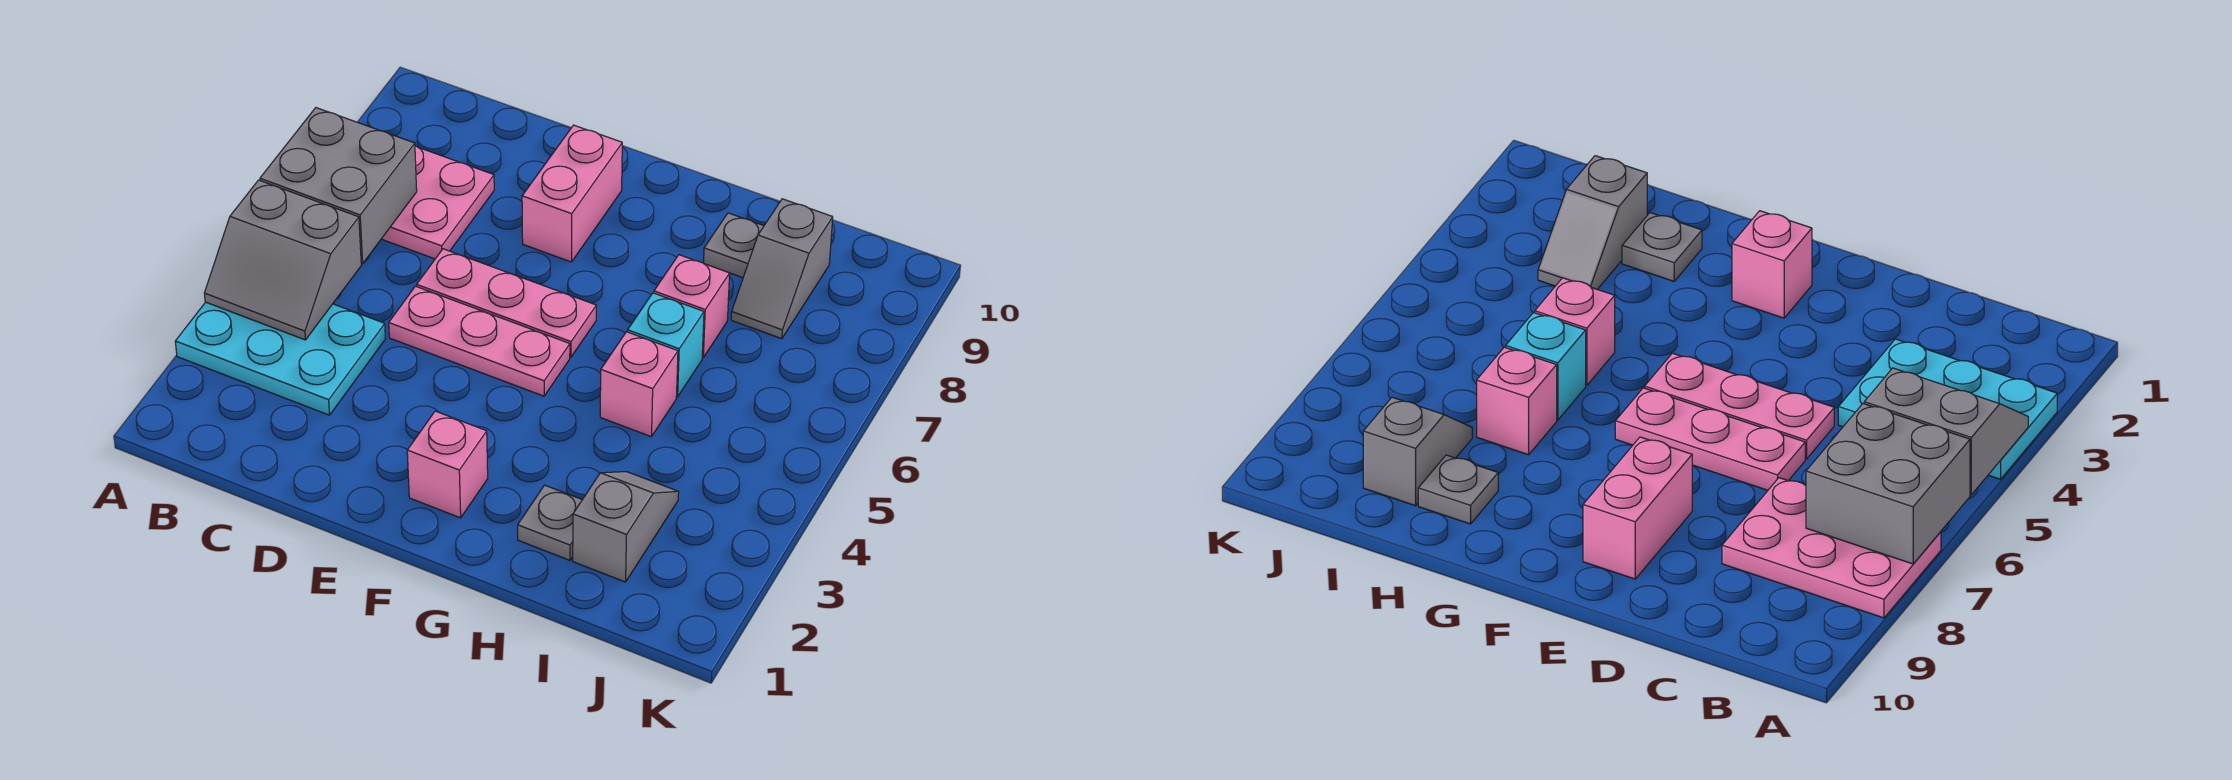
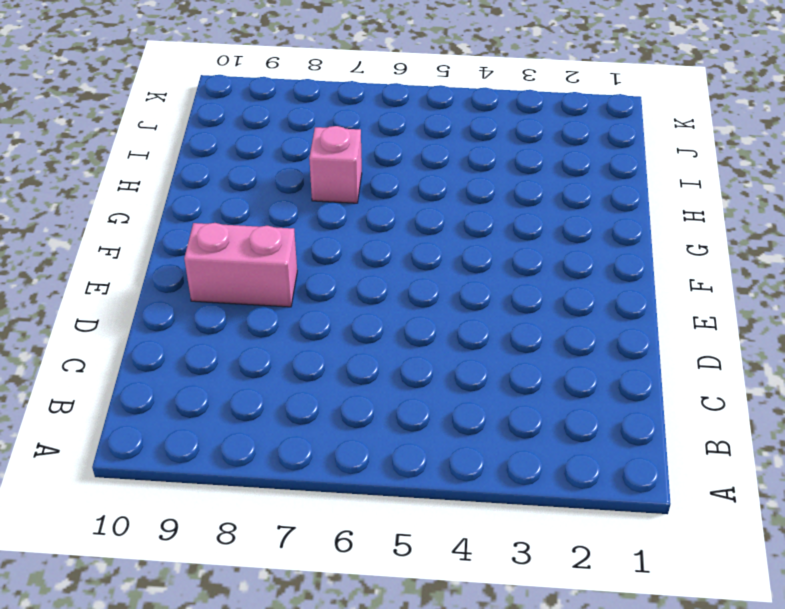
none -> cyan plate A3:C4 level 1
none -> pink plate A7:C8 level 1
none -> pink plate D5:F5 level 1

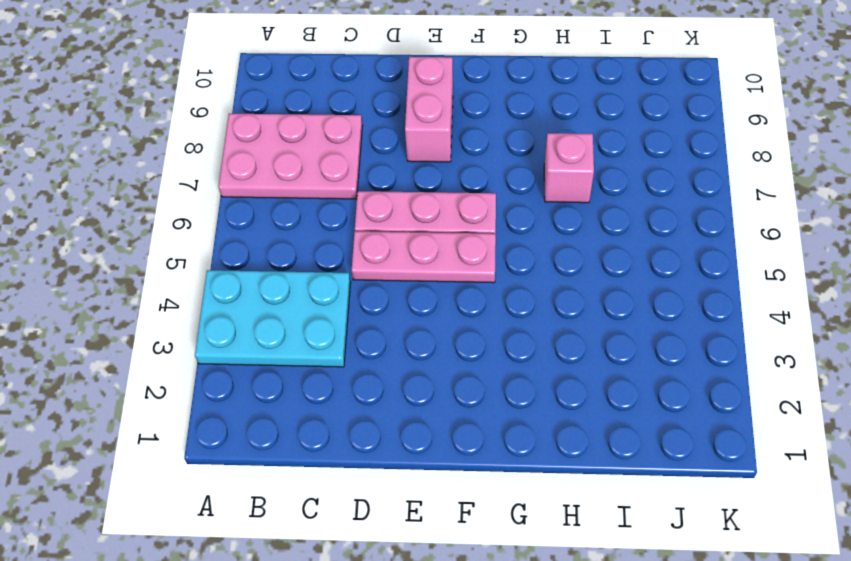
none -> pink brick F2 level 1
none -> grey plate H2 level 1
none -> pink brick H5 level 1

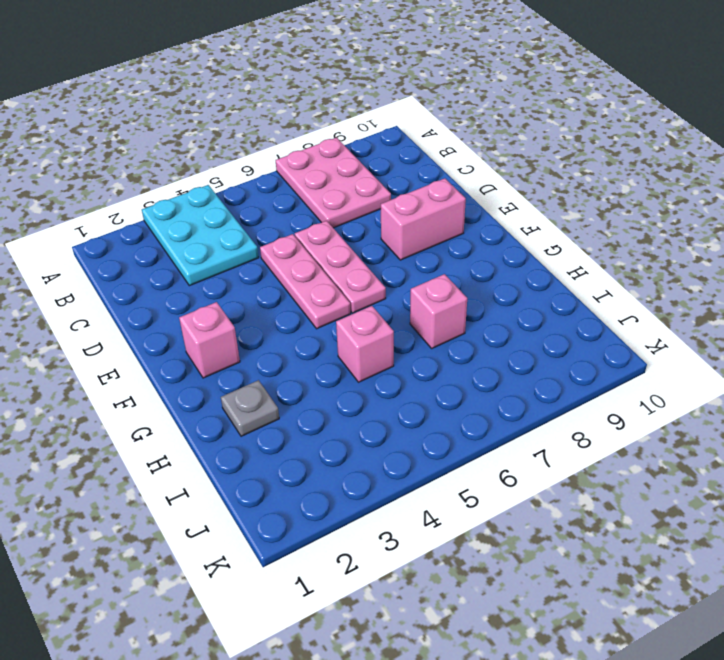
none -> cyan brick H6 level 1
none -> grey plate H9 level 1
none -> grey slope I2:I3 level 1 top 2

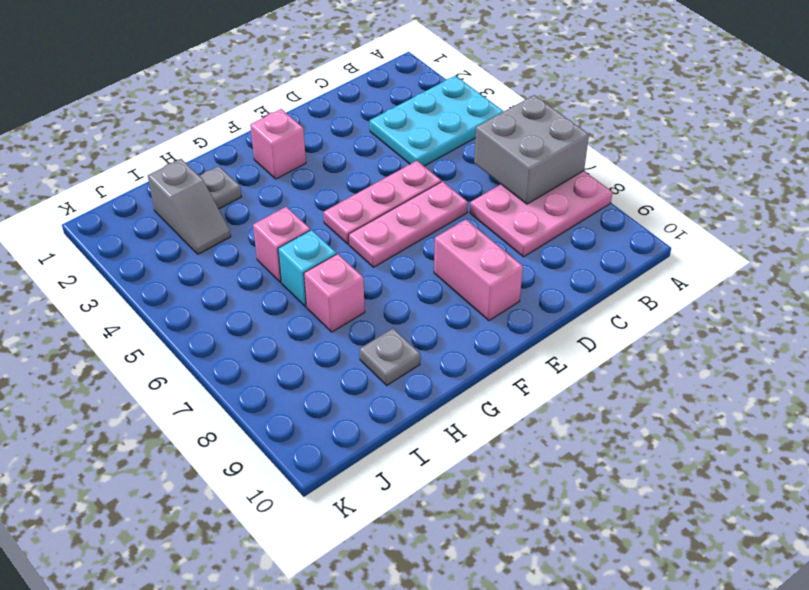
none -> grey slope I8:I9 level 1 top 9
none -> grey slope A4:B5 level 2 top 5

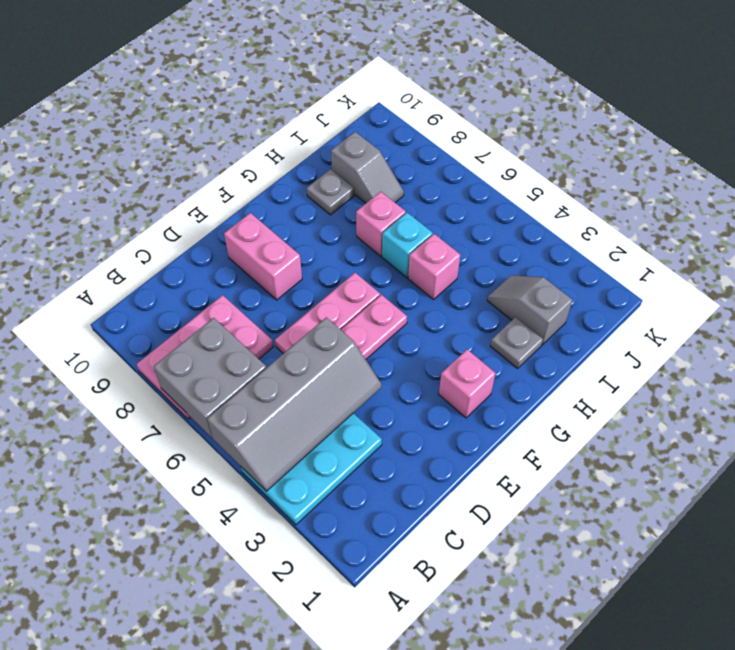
grey slope A4:D5 level 2 top 5 -> grey slope A4:B5 level 2 top 5

